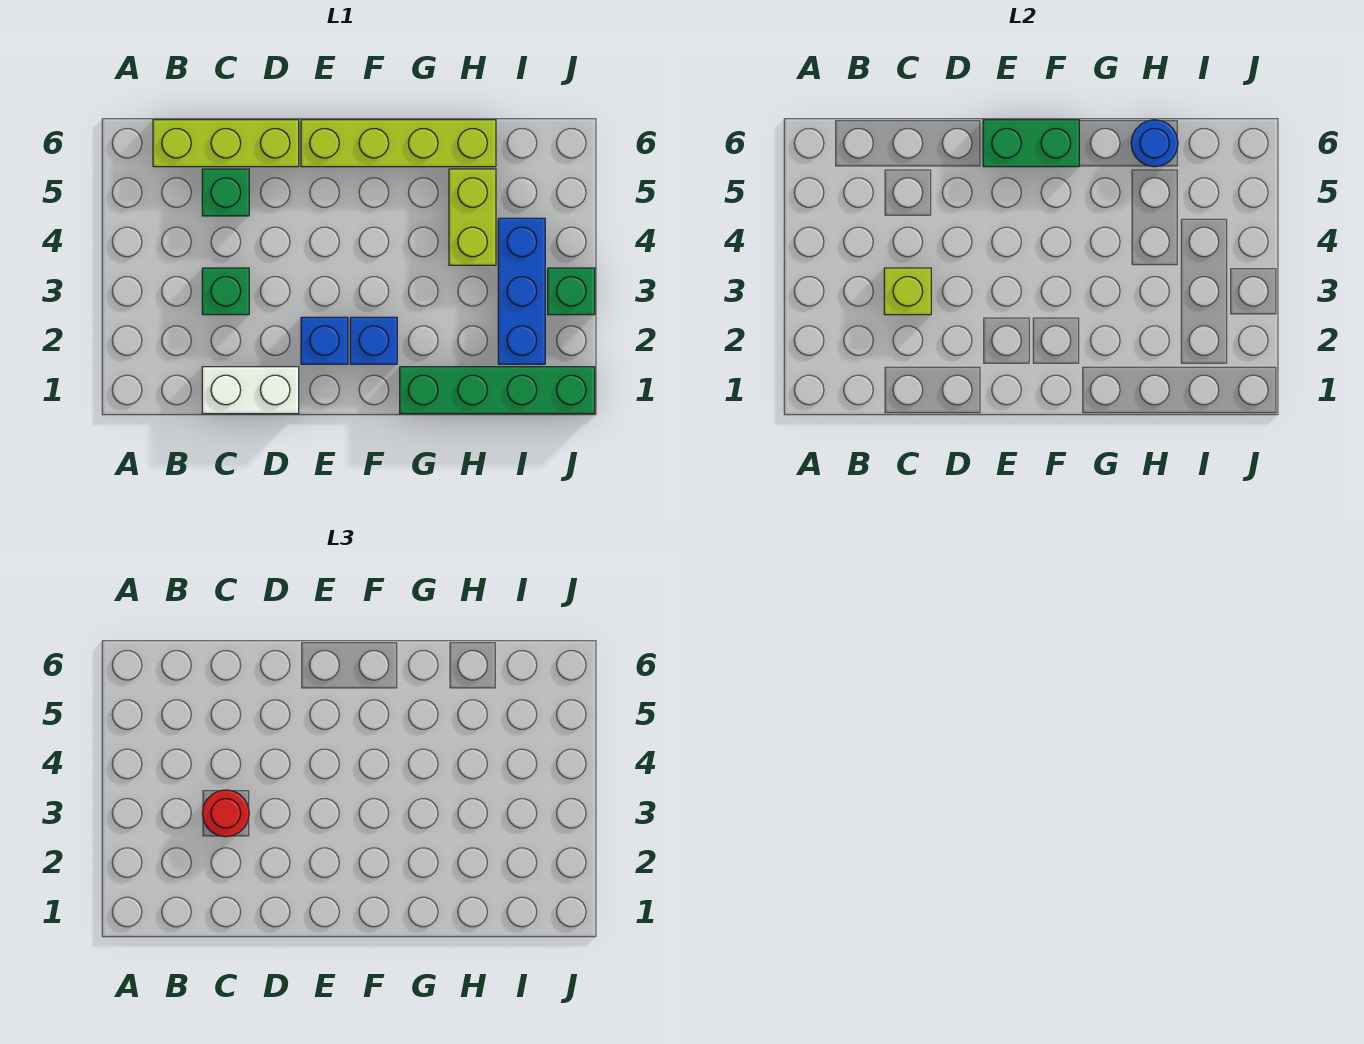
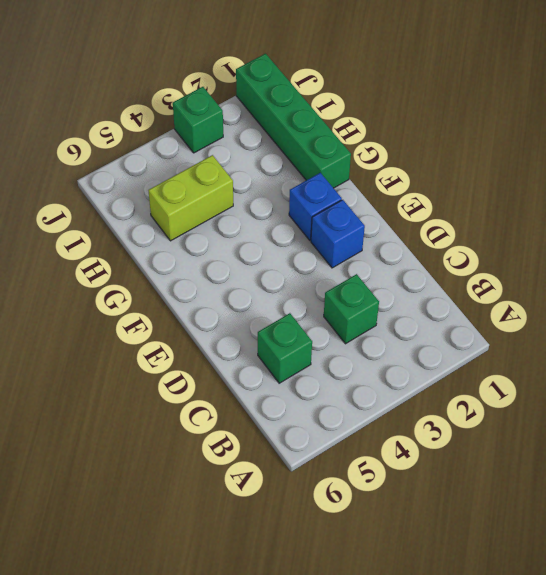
none -> lime brick B6:D6 level 1
none -> white brick C1:D1 level 1
none -> lime brick E6:H6 level 1

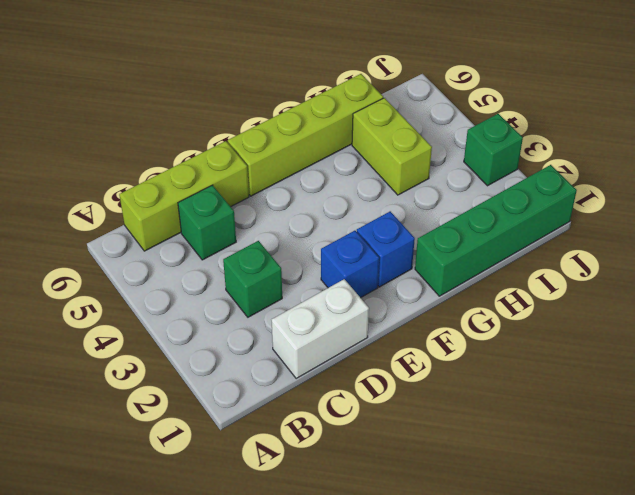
none -> blue brick I2:I4 level 1
none -> lime brick C3 level 2
none -> green brick E6:F6 level 2

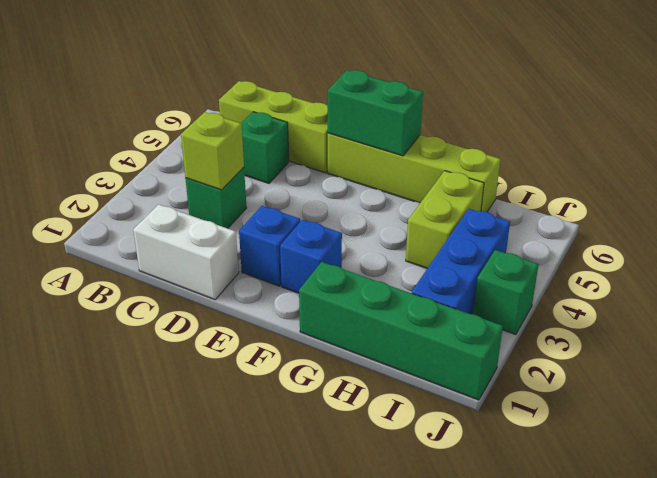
none -> blue round brick H6 level 2
none -> red round brick C3 level 3

